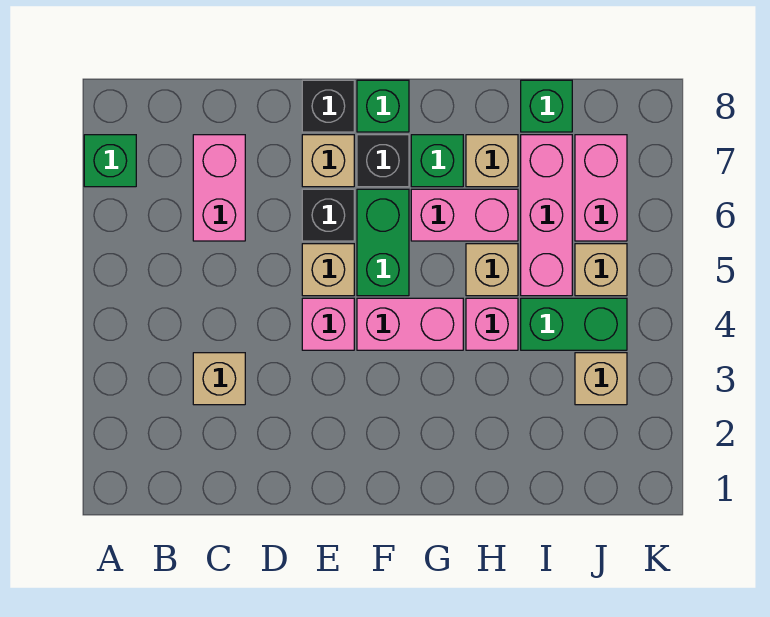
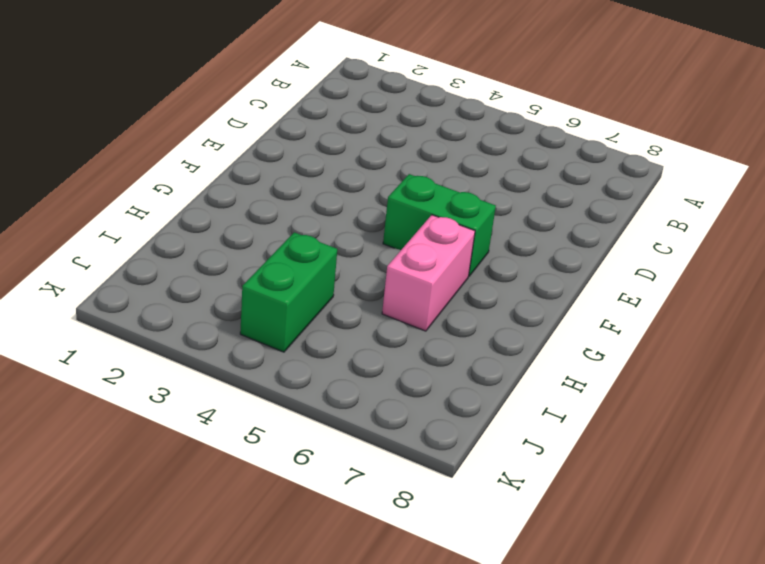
none -> green brick A7 level 1
none -> tan brick C3 level 1
none -> pink brick C6:C7 level 1

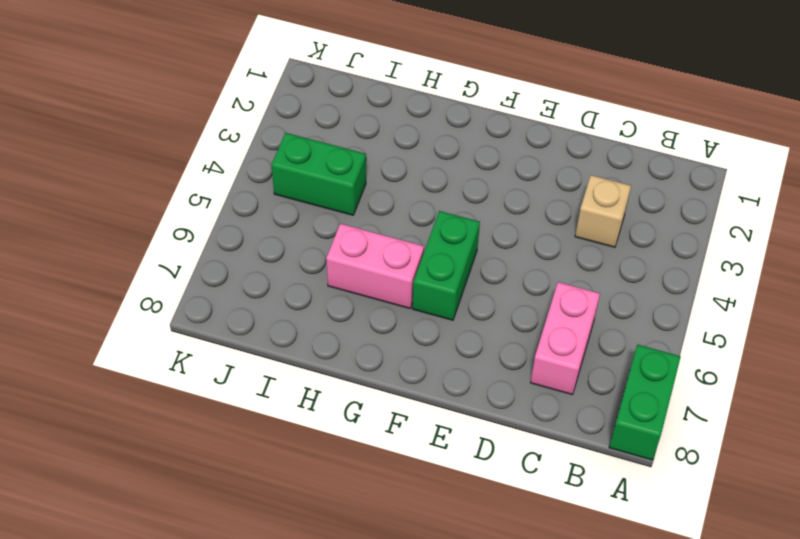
green brick A7:A8 level 1 -> green brick A7 level 1
none -> pink brick E4 level 1
none -> tan brick E5 level 1
none -> black brick E6 level 1

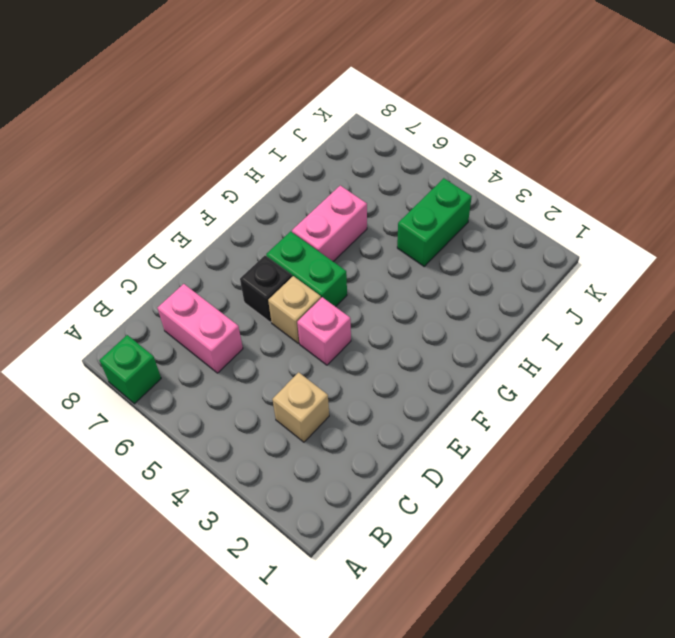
none -> tan brick E7 level 1
none -> black brick E8 level 1
none -> pink brick F4:G4 level 1

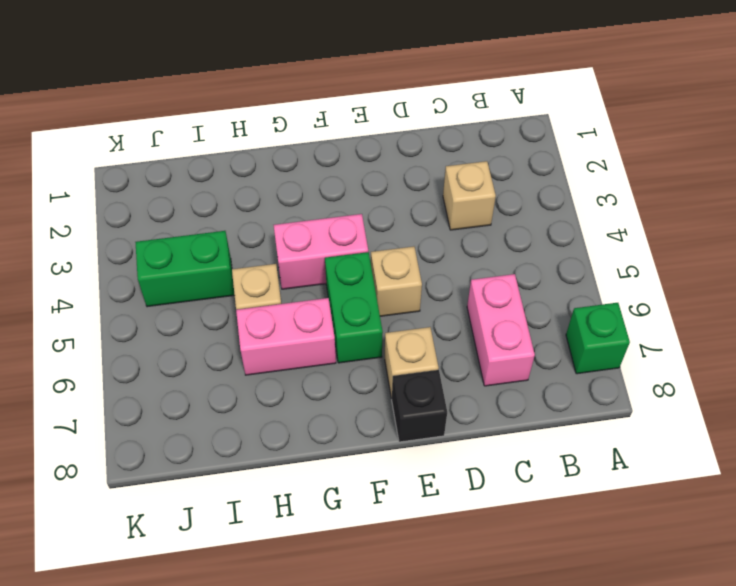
none -> pink brick E4 level 1
none -> black brick E6 level 1
none -> black brick F7 level 1

